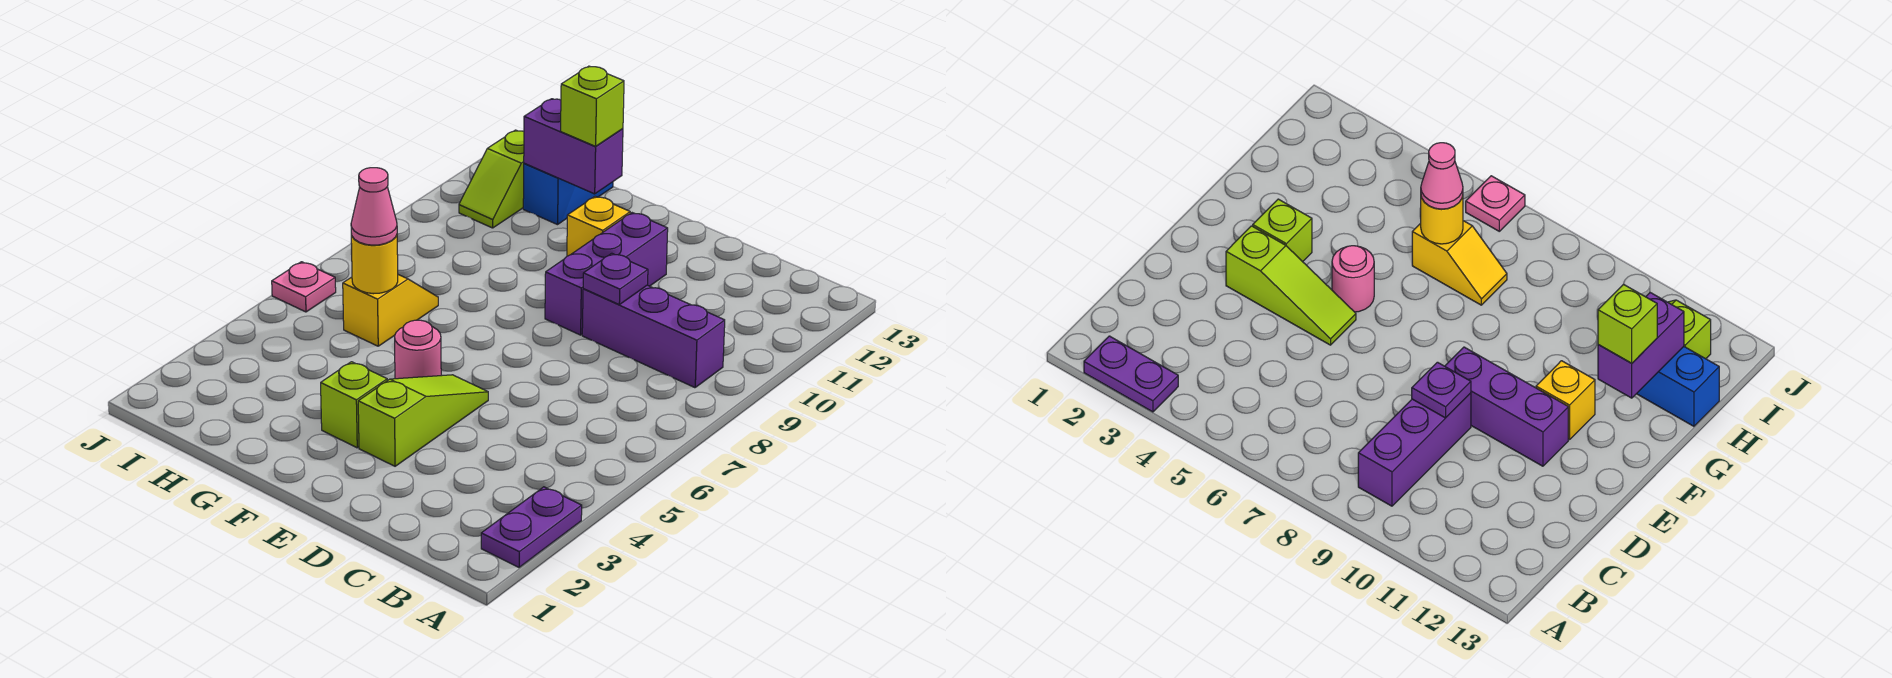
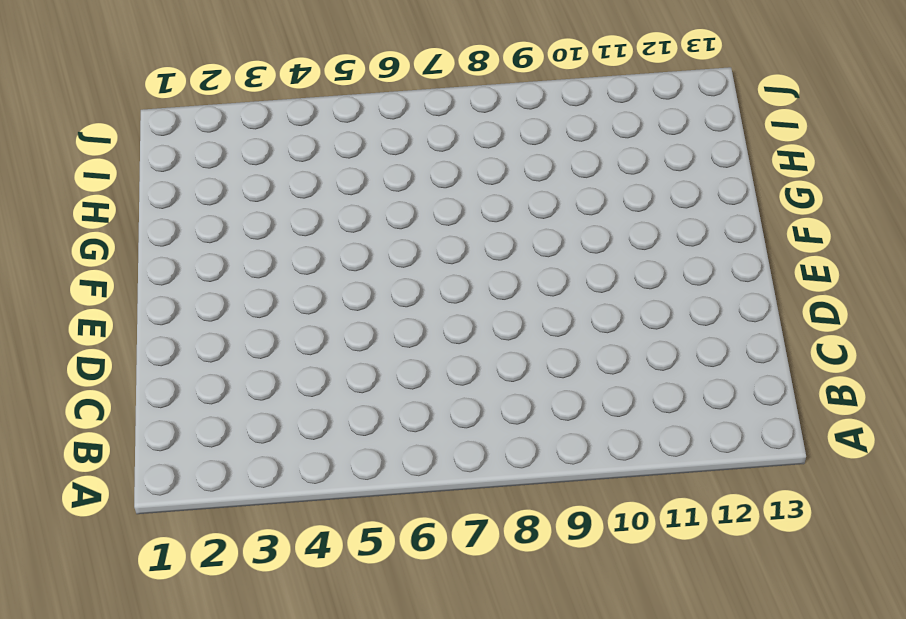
none -> purple plate A2:A3 level 1
none -> purple brick B9:D9 level 1
none -> lime slope E3:E5 level 1 top 3

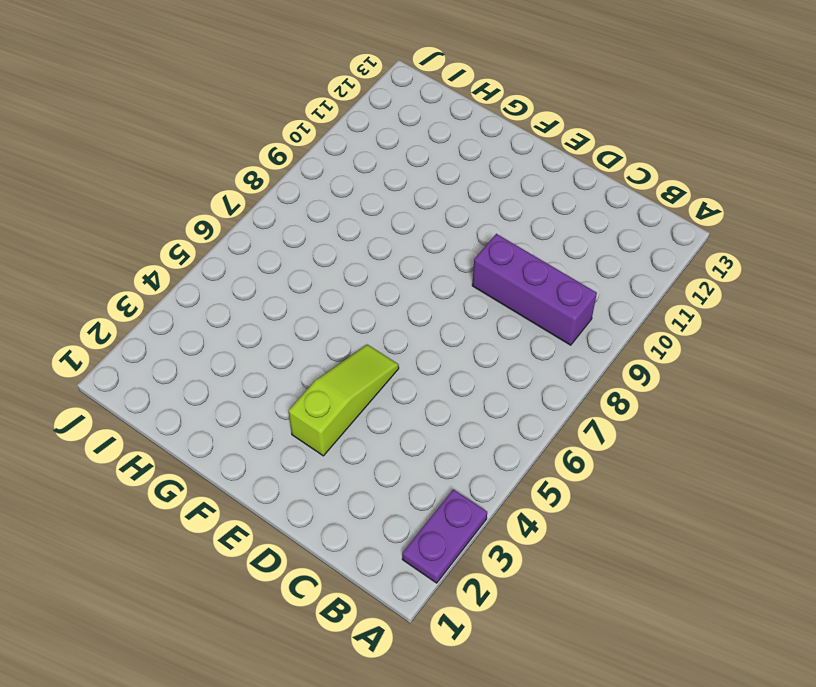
none -> purple brick E9:E11 level 1
none -> lime brick F3 level 1
none -> pink round brick F5 level 1

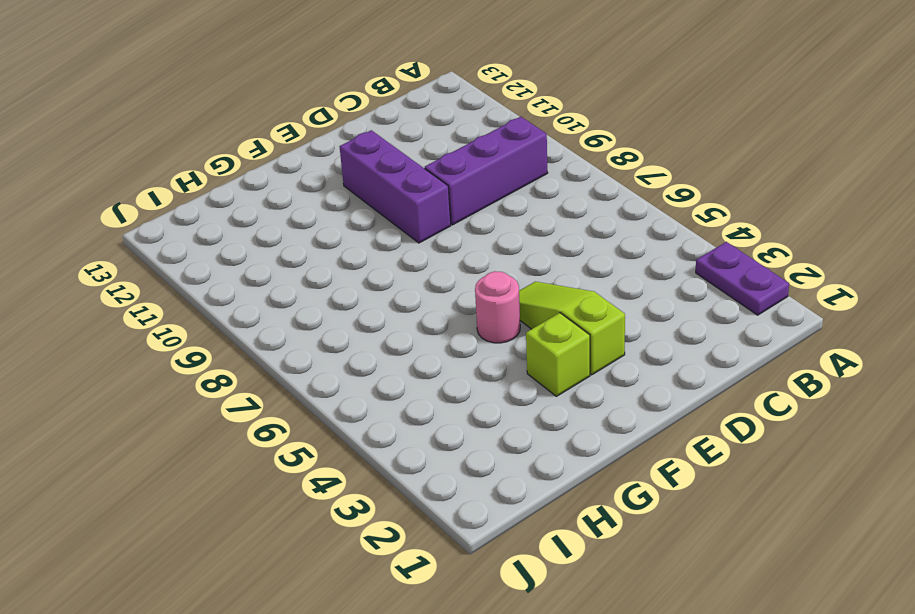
none -> yellow brick F11 level 1
none -> yellow slope H6:H7 level 1 top 6
none -> blue brick H12:H13 level 1

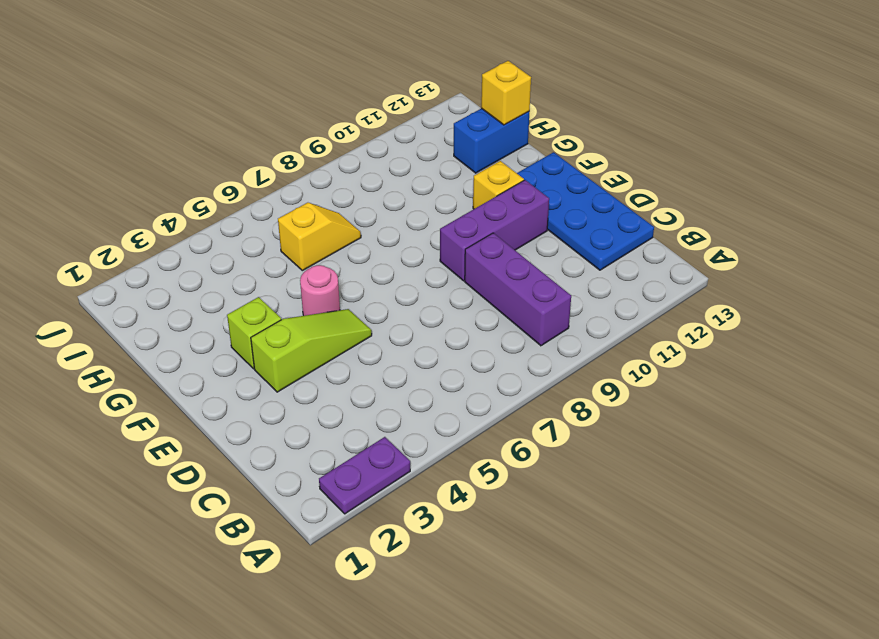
blue plate C12:F13 level 1 -> none
yellow brick H13 level 2 -> none
none -> lime slope I11:I12 level 1 top 12
none -> pink plate J6 level 1
none -> purple plate D9 level 2

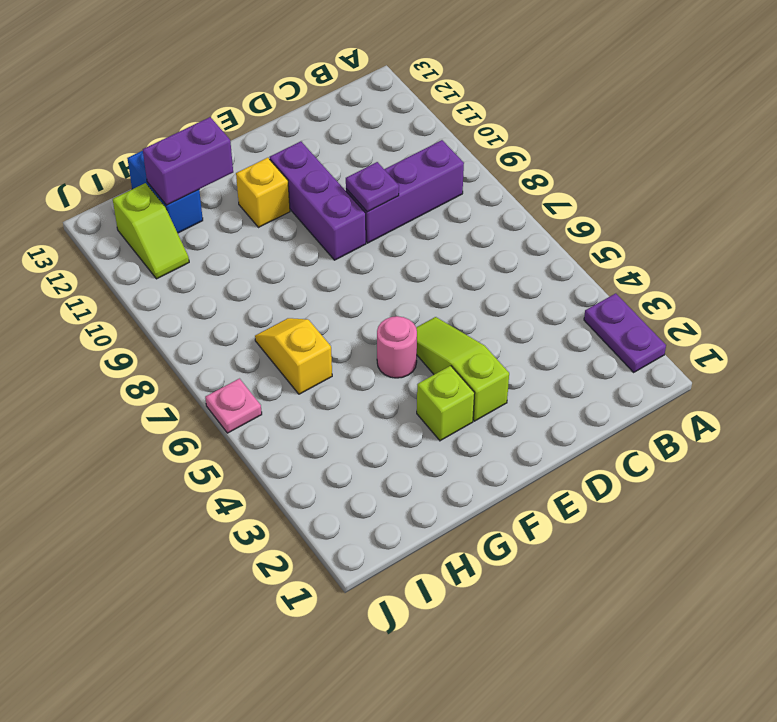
none -> yellow round brick H6 level 2
none -> lime brick G12 level 3
none -> pink cone H6 level 3

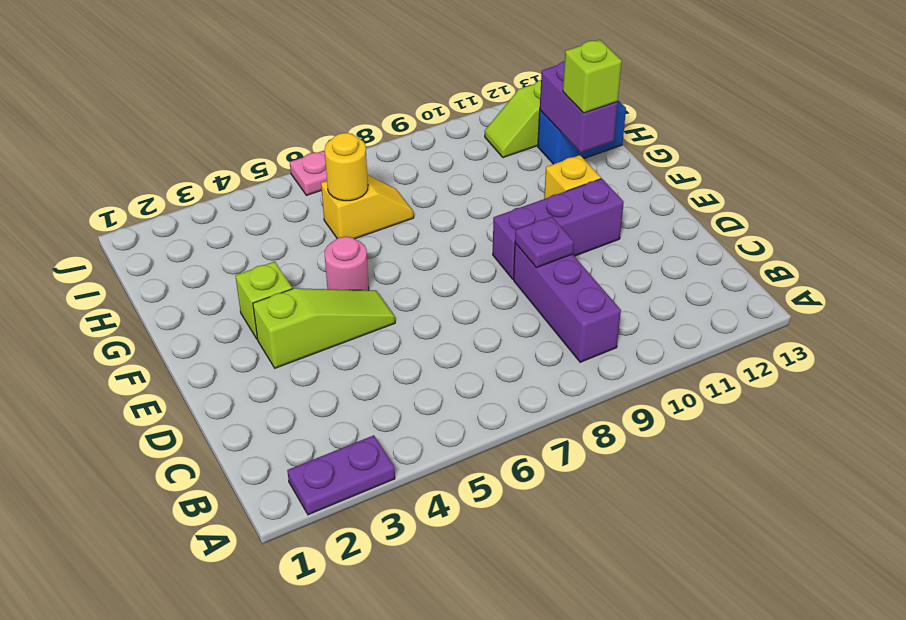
none -> pink cone H6 level 3

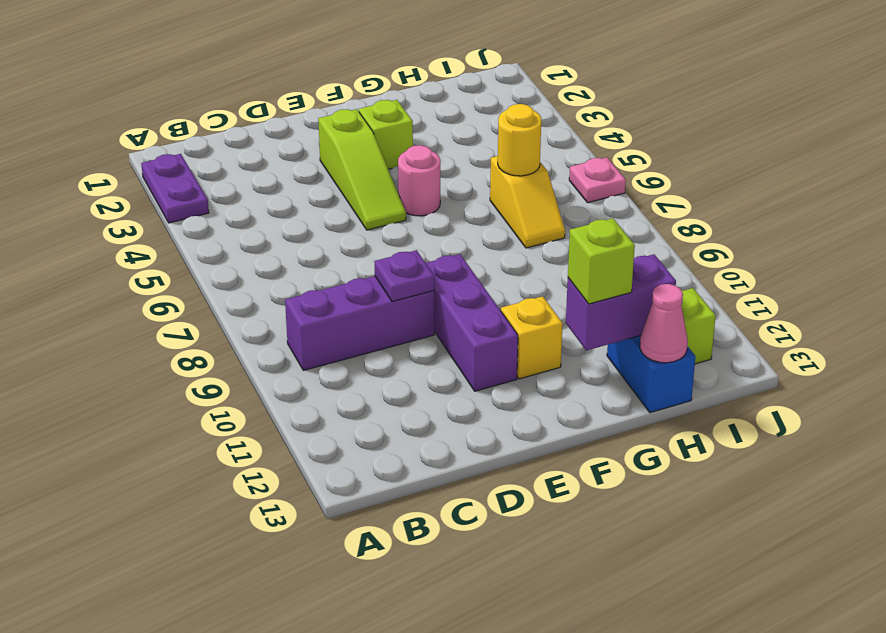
pink cone H13 level 2 -> pink cone H6 level 3

